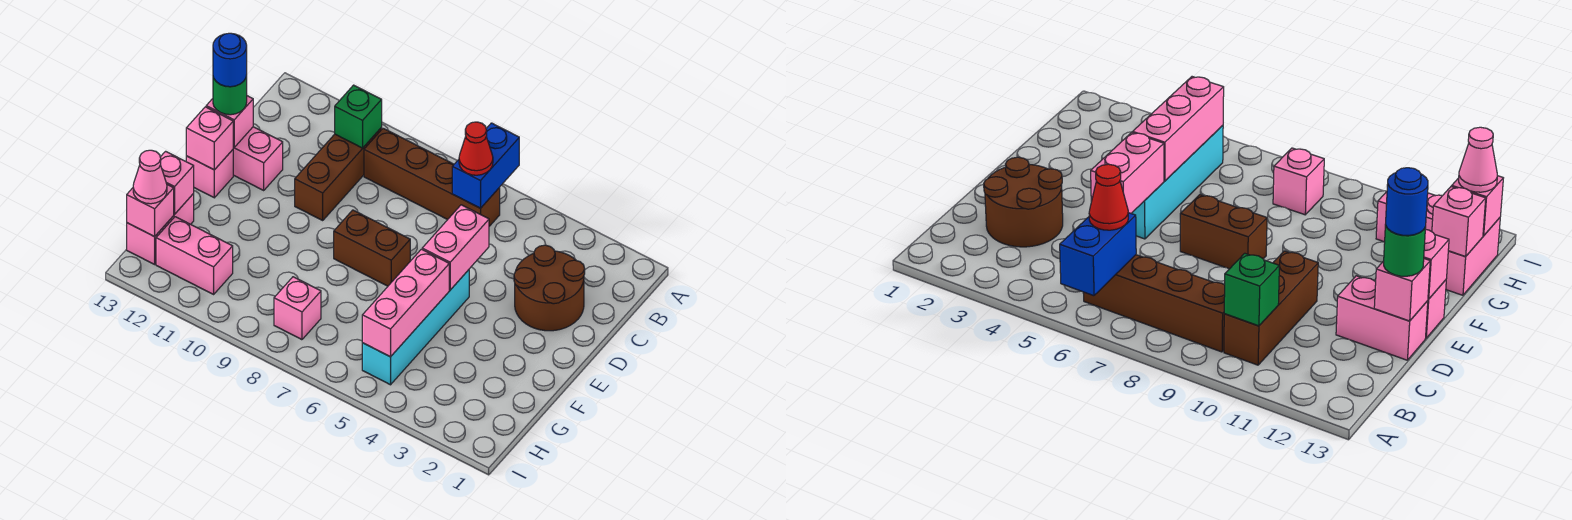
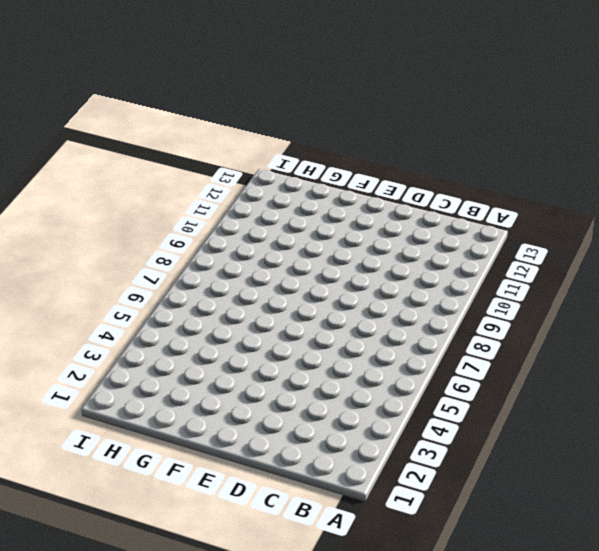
none -> brown brick B6:B9 level 1
none -> brown brick B10:D10 level 1
none -> brown round brick C2:D3 level 1

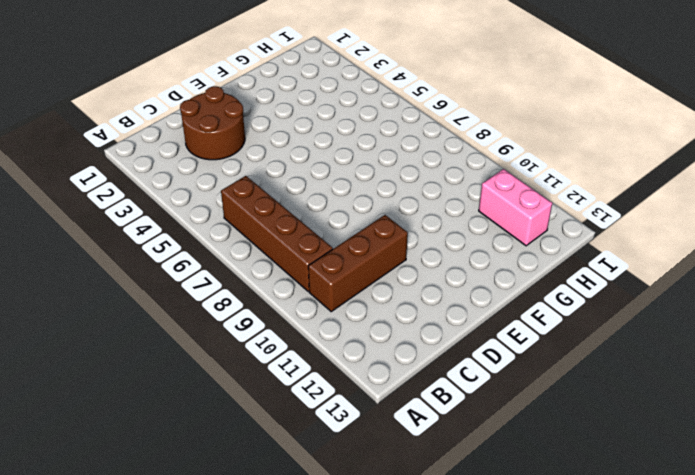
none -> pink brick D12:D13 level 1
none -> cyan brick E5:H5 level 1
none -> brown brick E7:E8 level 1

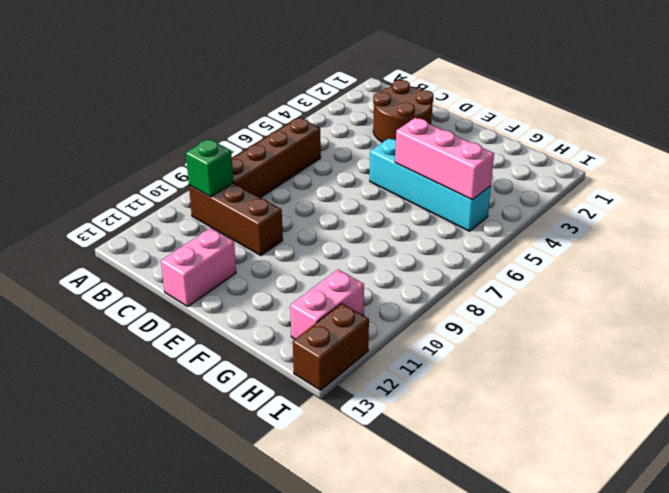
brown brick I12:I13 level 1 -> brown brick E7:E8 level 1
none -> pink brick E13 level 1
none -> pink brick G13:H13 level 1
none -> pink brick H8 level 1

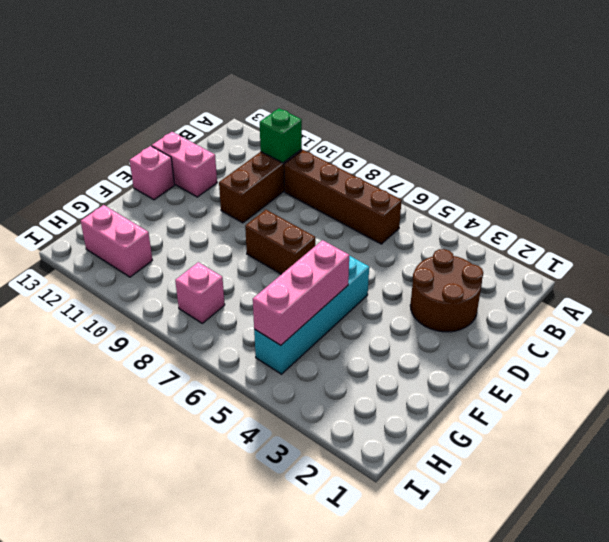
none -> pink brick G13:H13 level 1
none -> blue brick A6:B6 level 2
none -> pink brick D5:E5 level 2

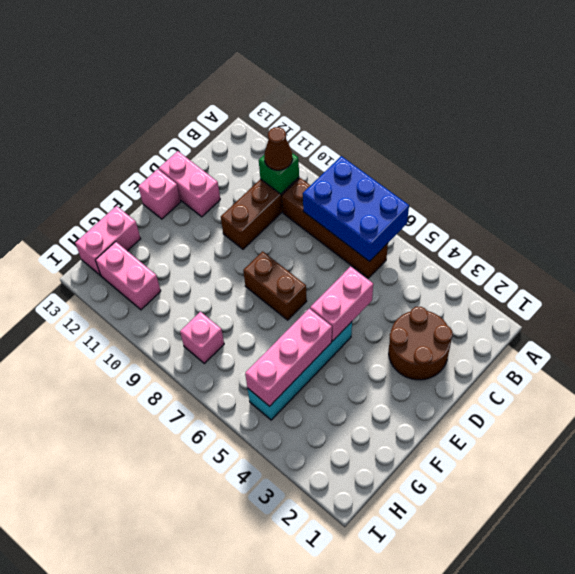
blue brick A6:B8 level 2 -> blue brick A6:B6 level 2
brown cone B10 level 3 -> none
none -> pink brick D13 level 2
none -> pink brick E13 level 2
none -> pink brick G13 level 2

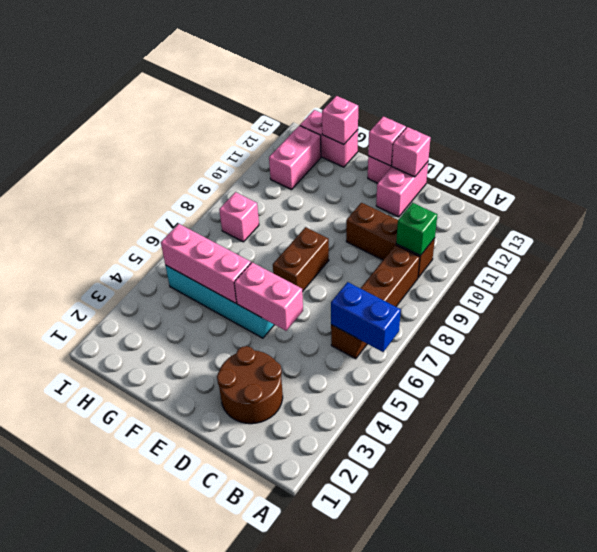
none -> pink brick H13 level 2
none -> red cone B6 level 3
none -> green round brick D13 level 3

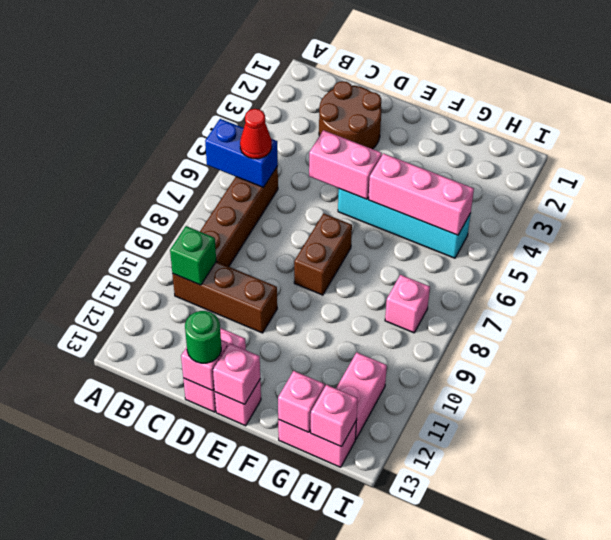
none -> pink cone H13 level 3
none -> blue round brick D13 level 4

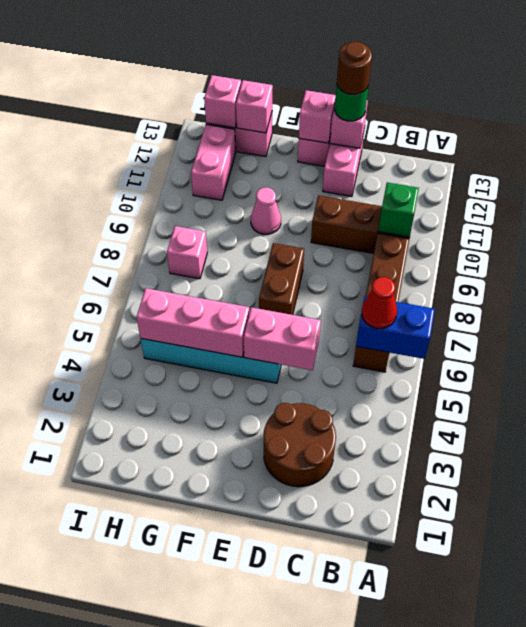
brown round brick D13 level 4 -> blue round brick D13 level 4
pink cone F10 level 1 -> pink cone H13 level 3

